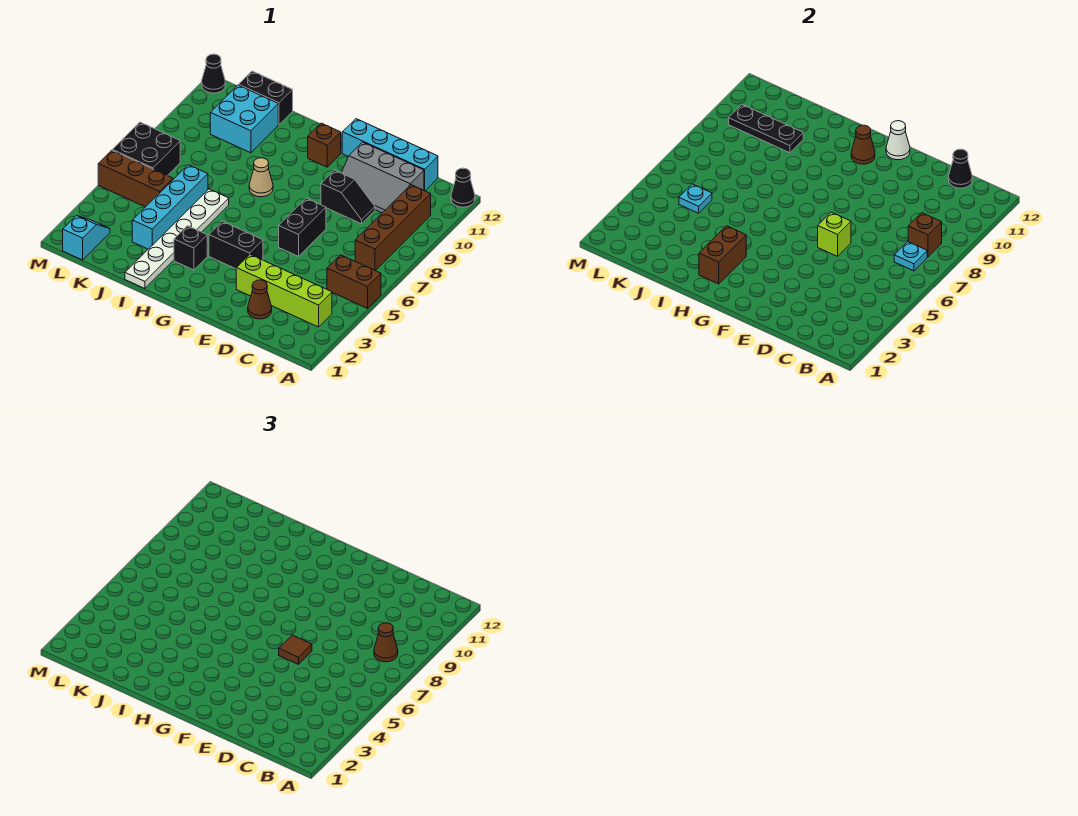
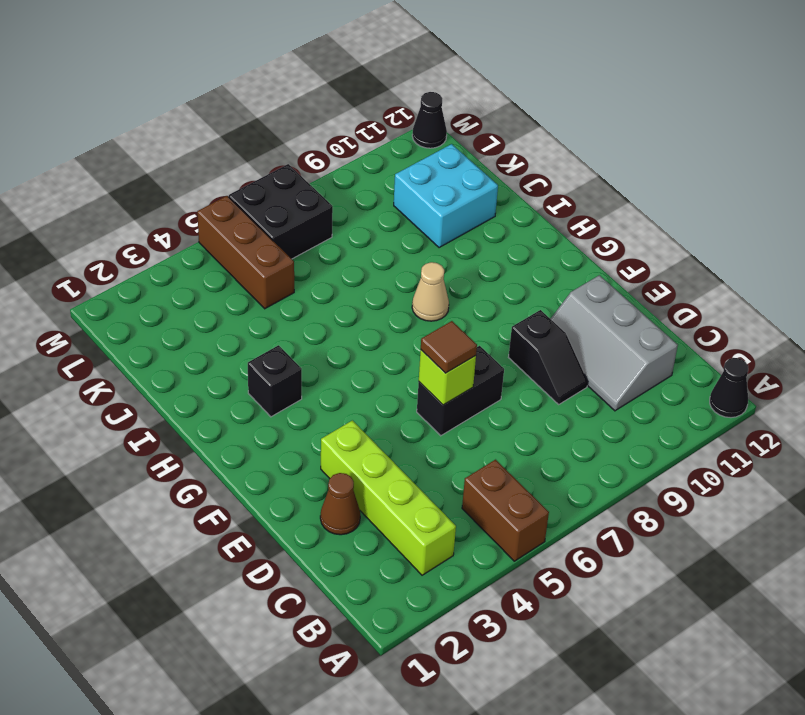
none -> brown brick B7:B10 level 1
none -> cyan brick C12:F12 level 1
none -> black brick F4:G4 level 1
none -> brown brick G11 level 1

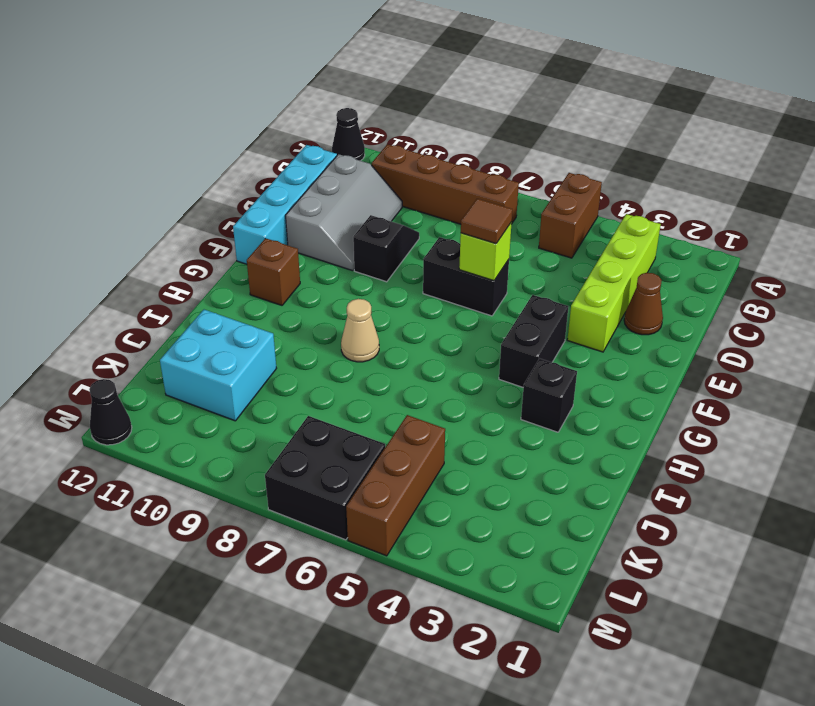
none -> white plate I1:I6 level 1
none -> cyan brick J3:J6 level 1
none -> black brick J12:K12 level 1
none -> cyan slope L1:L2 level 1 top 1

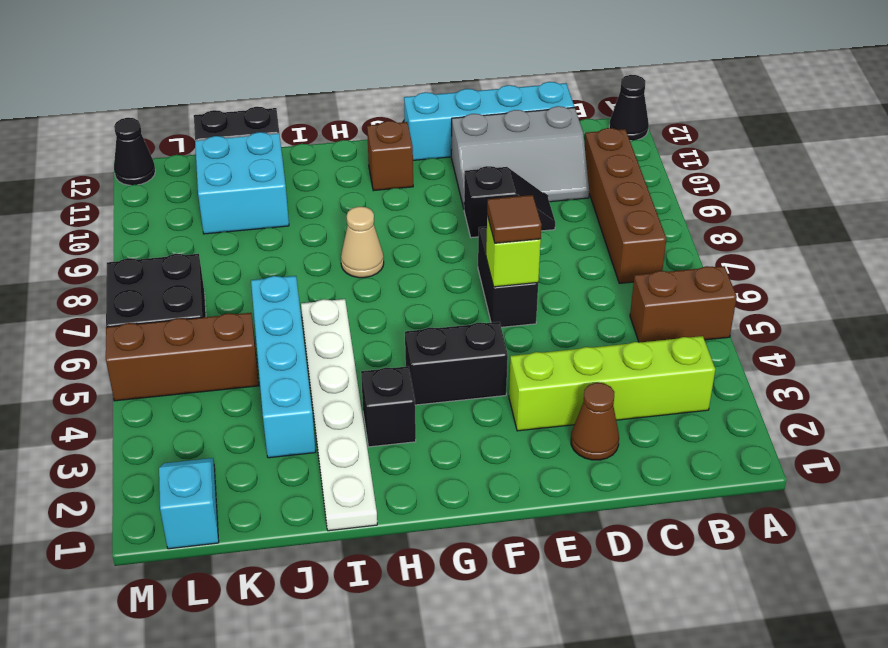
none -> cyan plate B7 level 2
none -> brown brick B8 level 2
none -> black cone C12 level 2
none -> white cone F12 level 2

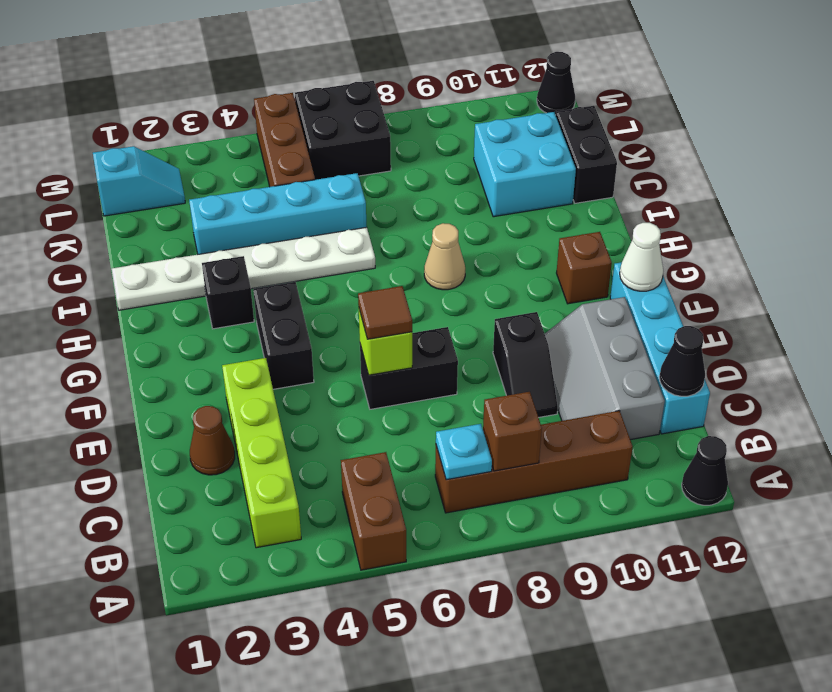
none -> brown cone G11 level 2
none -> brown brick H2:H3 level 2
none -> black plate J10:L10 level 2
none -> cyan plate K5 level 2

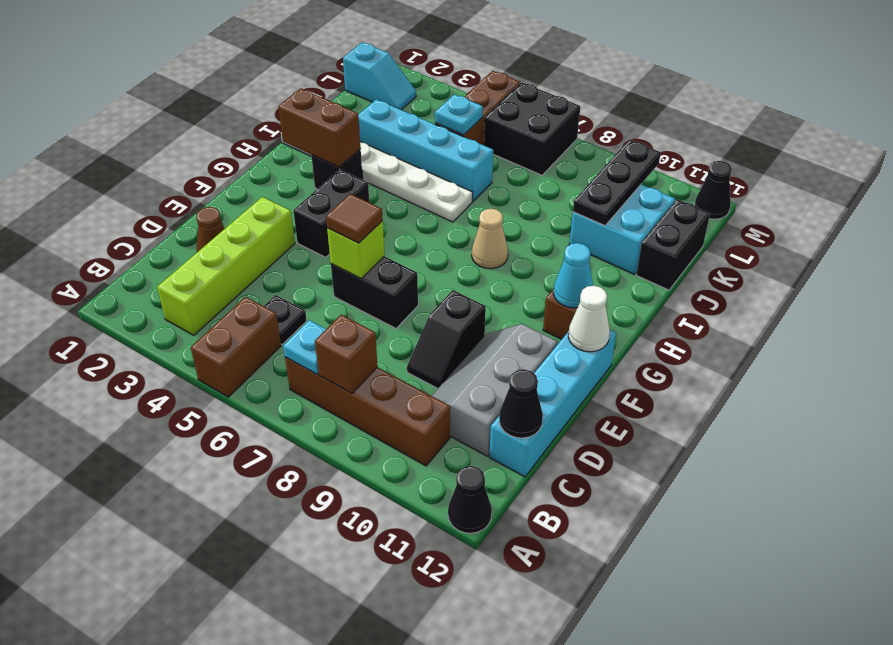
black plate C5 level 1 -> none
cyan cone G11 level 2 -> brown cone G11 level 2
none -> brown cone B8 level 3

